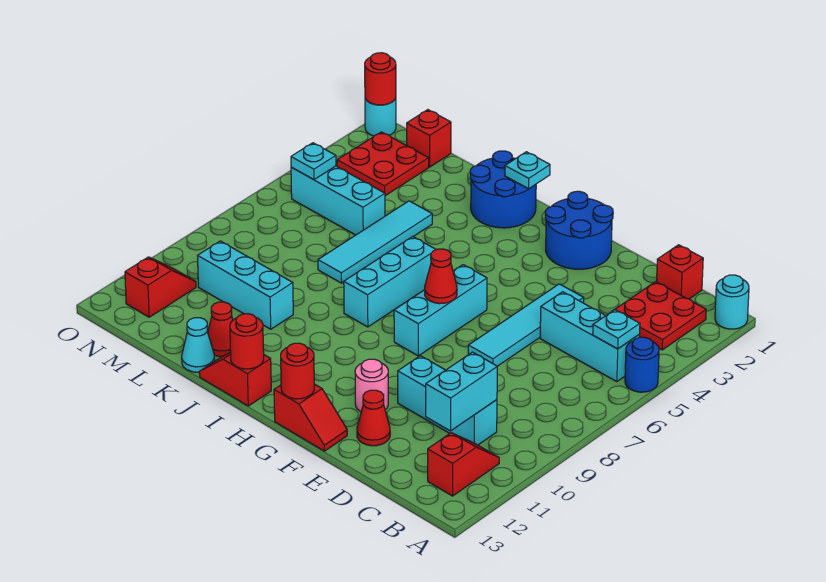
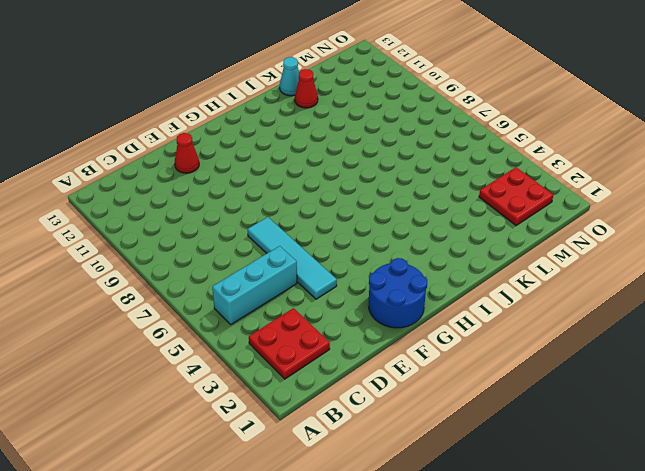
none -> cyan round brick A1 level 1
none -> blue round brick A5 level 1
none -> red slope B11:B12 level 1 top 12
none -> red brick C1 level 1

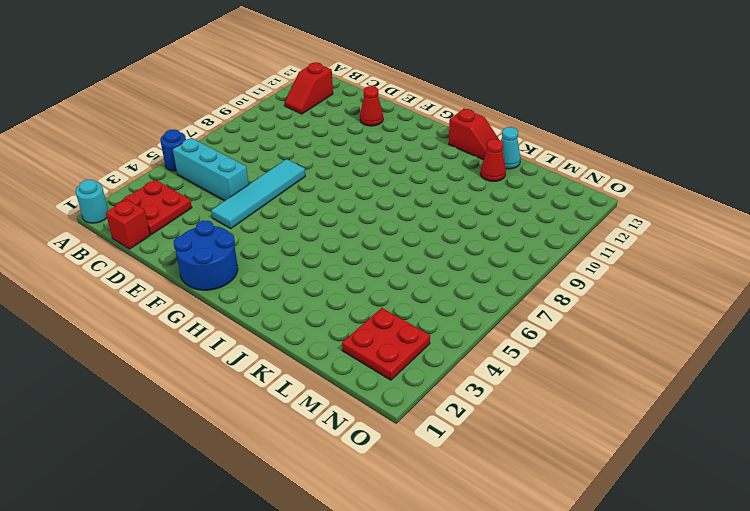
none -> cyan brick C10:E10 level 1
none -> pink round brick F11 level 1
none -> red slope F13:G13 level 1 top G
none -> cyan brick G6:G8 level 1

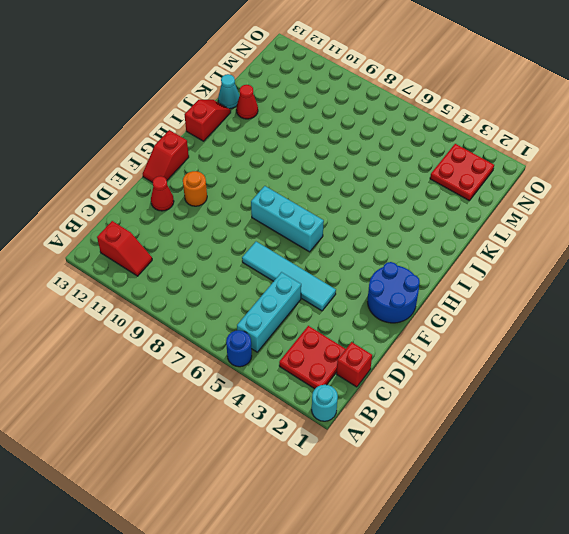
orange round brick F11 level 1 -> pink round brick F11 level 1
none -> cyan brick C10:E10 level 1
none -> blue round brick I1:J2 level 1
none -> cyan brick I6:I8 level 1
none -> cyan tile K4:K7 level 1

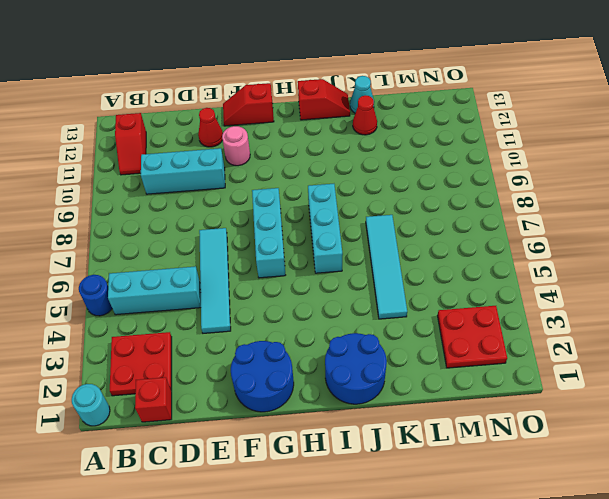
none -> cyan brick K10:M10 level 1
none -> cyan brick L5:N5 level 1
none -> red brick M1 level 1
none -> red slope N11:N12 level 1 top 12

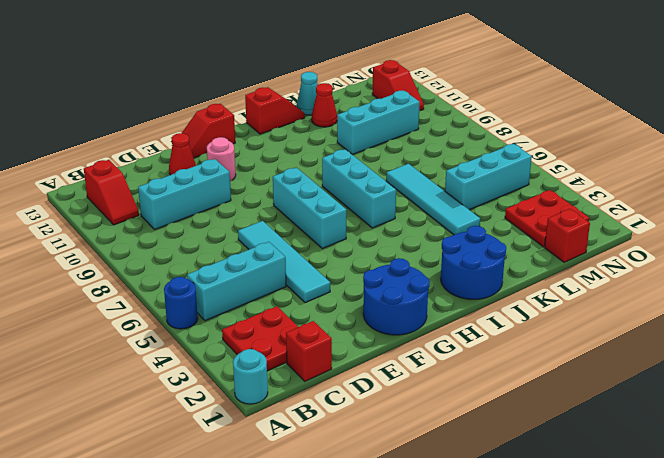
none -> cyan round brick O1 level 1
none -> cyan plate B5 level 2
none -> cyan brick C10:C11 level 2
none -> red cone G7 level 2

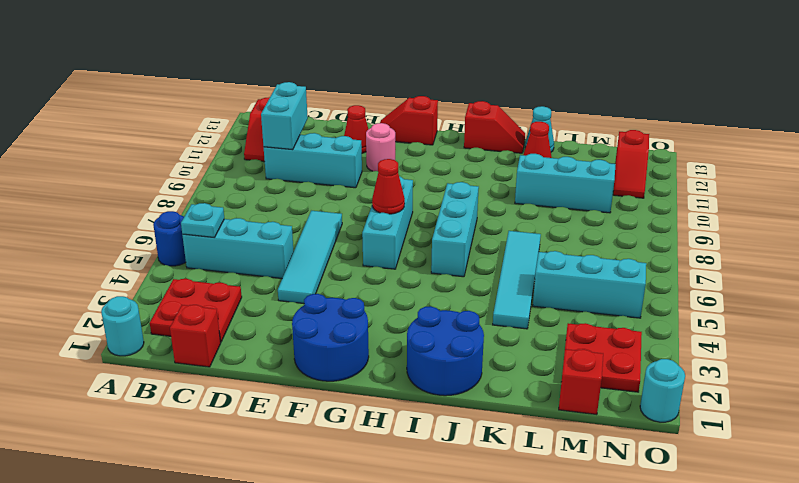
none -> red round brick G13 level 2
none -> cyan plate I1 level 2
none -> red round brick I13 level 2
none -> cyan plate N5 level 2

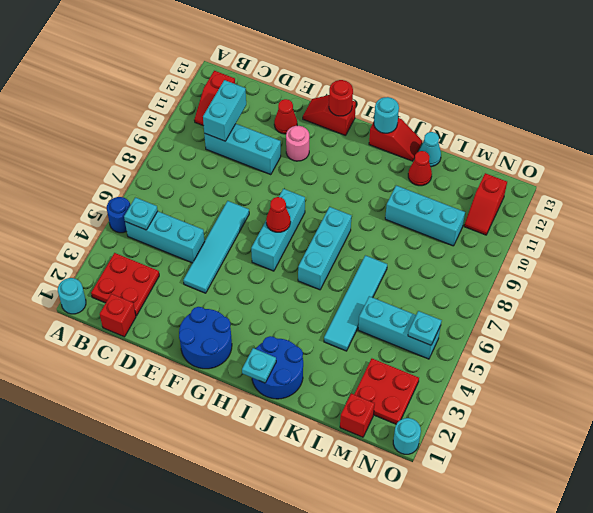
cyan round brick I13 level 2 -> red round brick I13 level 2
none -> red round brick O1 level 2

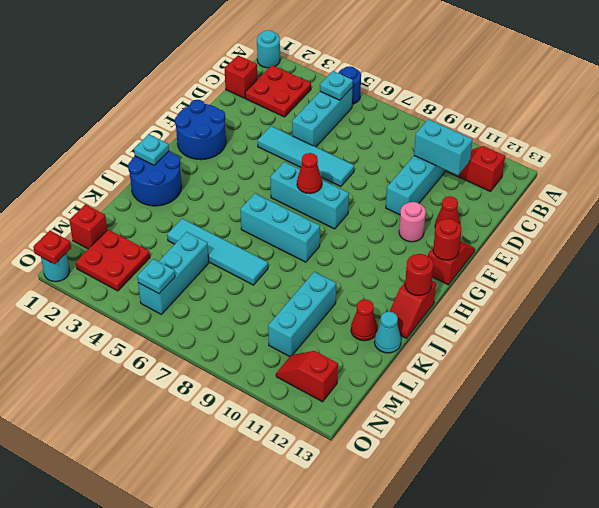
red plate O1 level 2 -> red round brick O1 level 2

